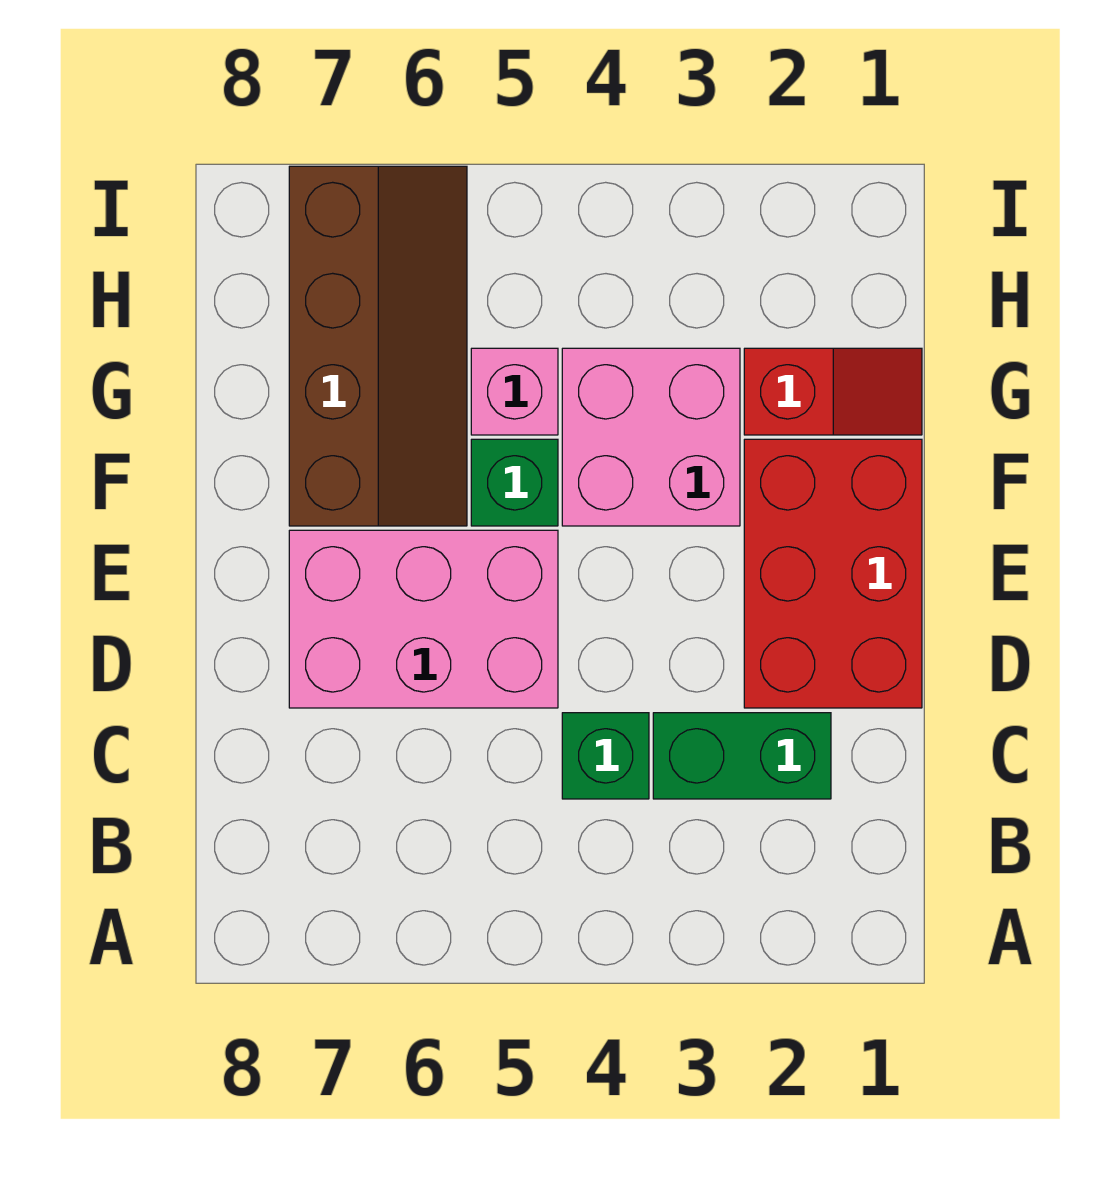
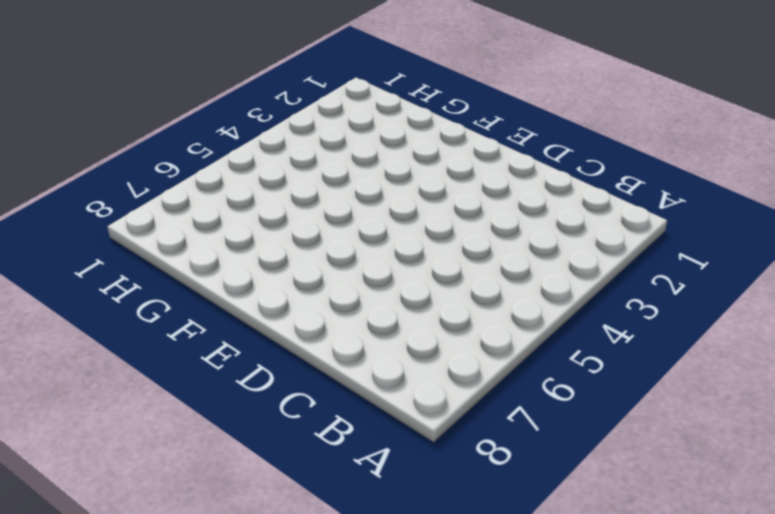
none -> green brick C2:C3 level 1
none -> green brick C4 level 1

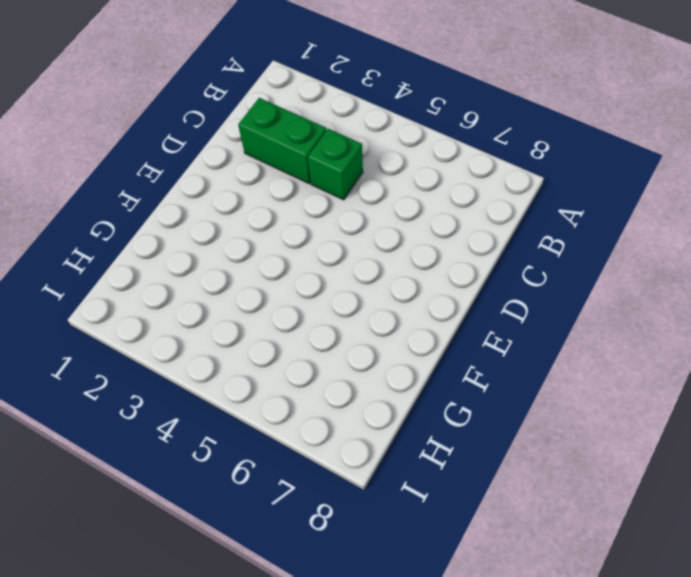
none -> red brick D1:F2 level 1
none -> pink brick D5:E7 level 1

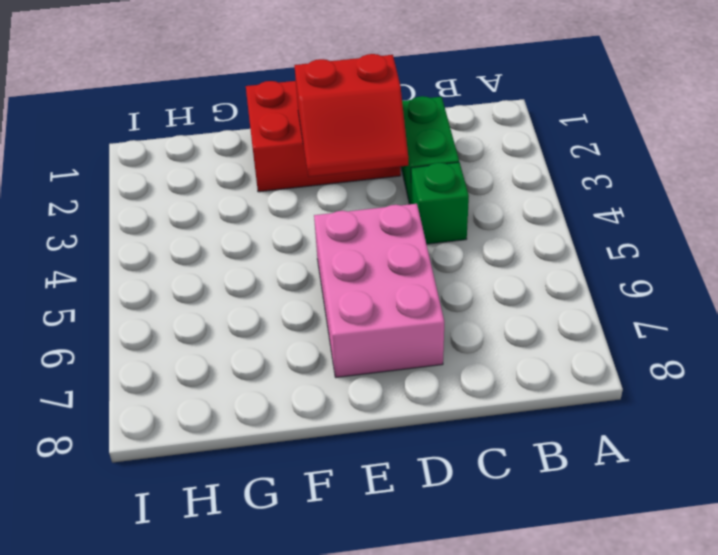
red slope D2:E3 level 2 top 2 -> none
none -> pink brick F3:G4 level 1
none -> green brick F5 level 1

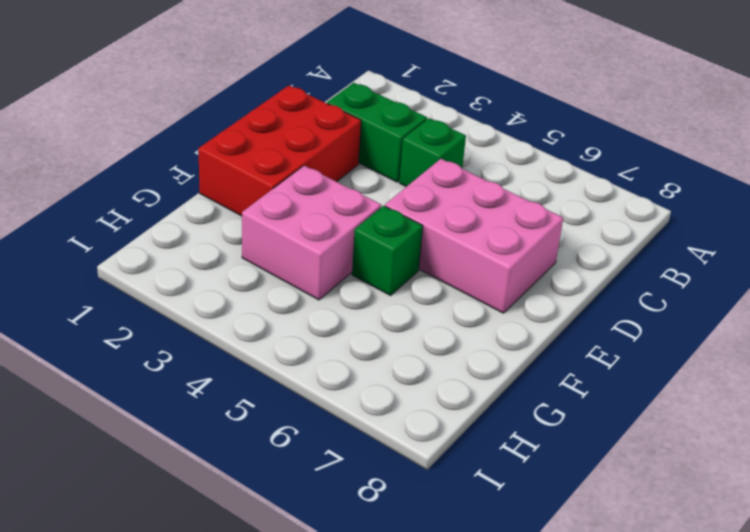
none -> brown slope F6:I7 level 1 top 7
none -> red slope G1:G2 level 1 top 2

